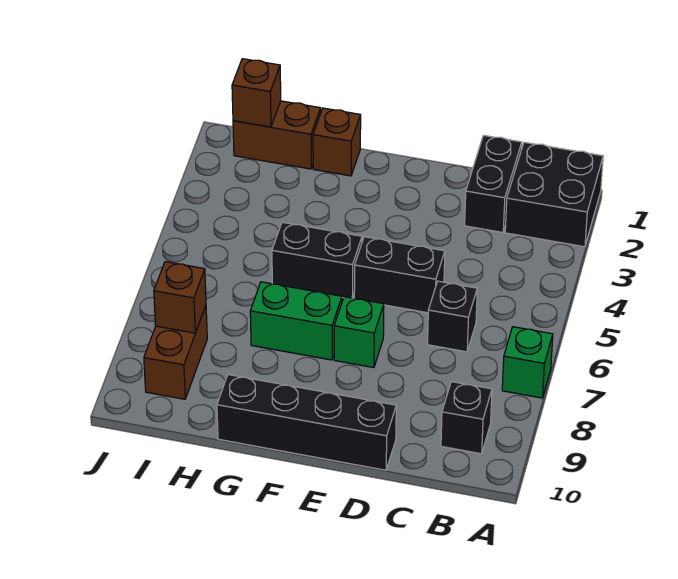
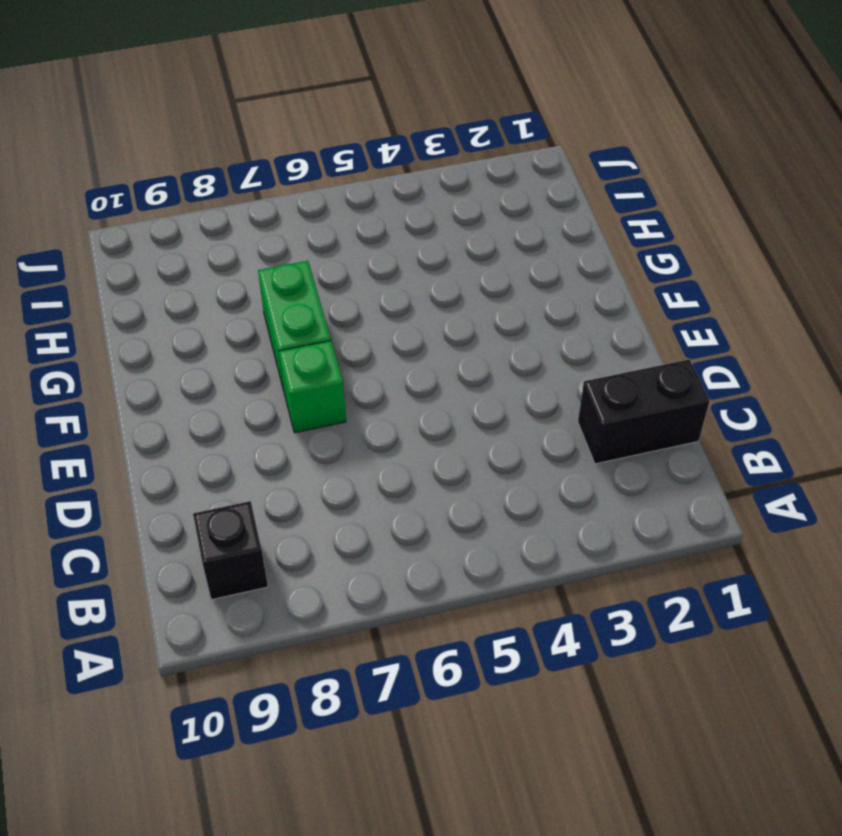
none -> black brick A1:B2 level 1
none -> green brick A7 level 1
none -> black brick C6 level 1

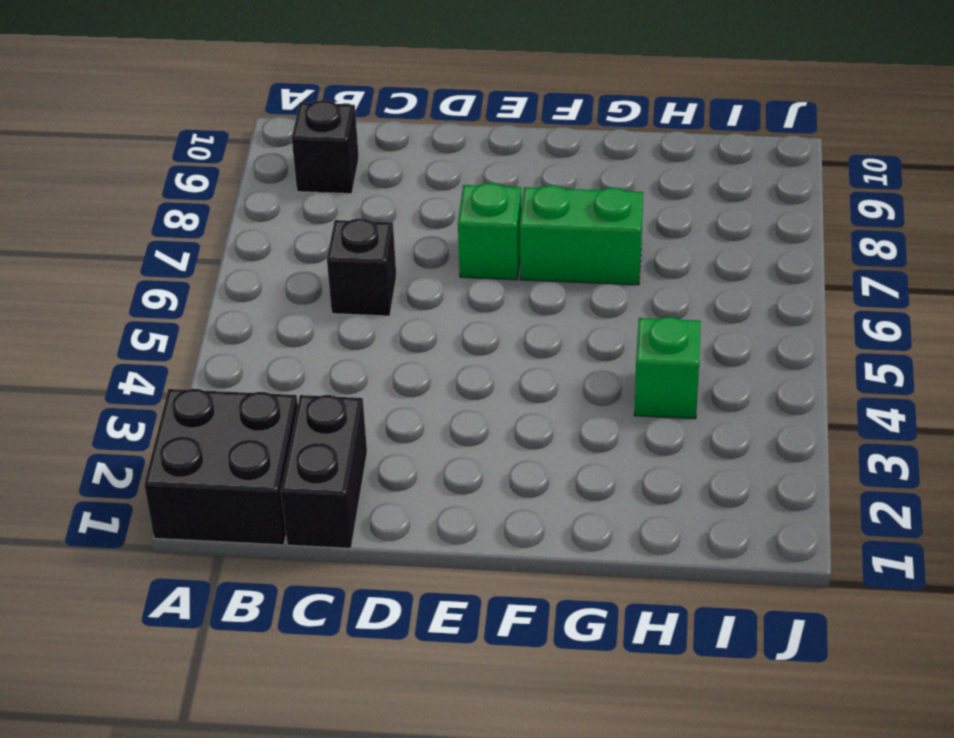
green brick H4 level 1 -> green brick A7 level 1
none -> black brick D5:E5 level 1
none -> black brick D10:G10 level 1
none -> black brick F5:G5 level 1

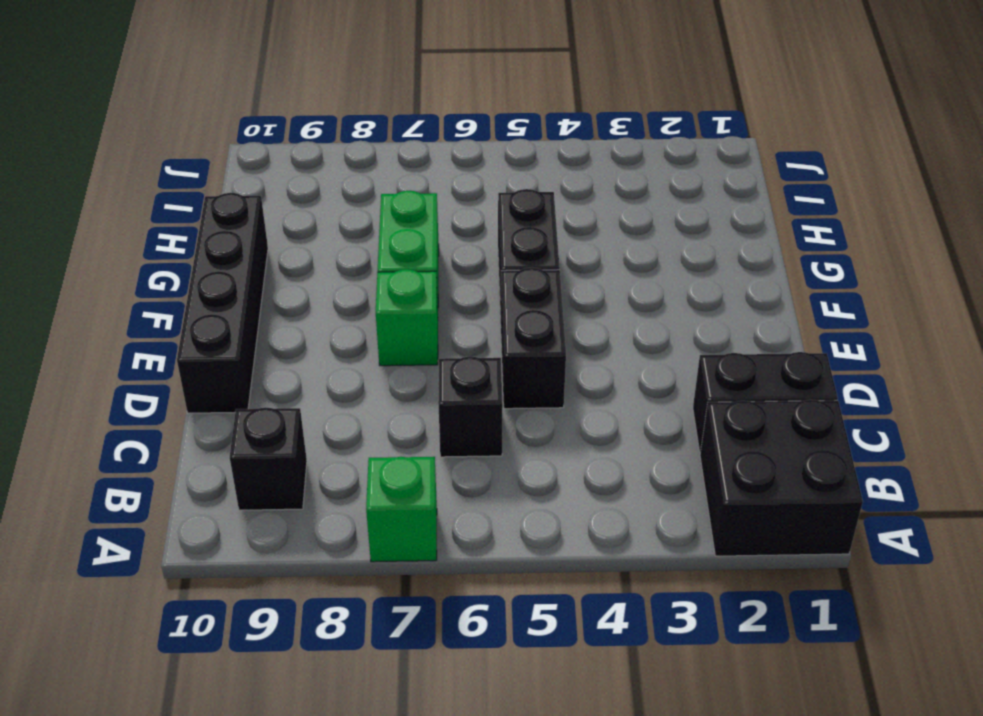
none -> brown brick G1 level 1
none -> brown brick H1:I1 level 1
none -> brown brick I8:I9 level 1

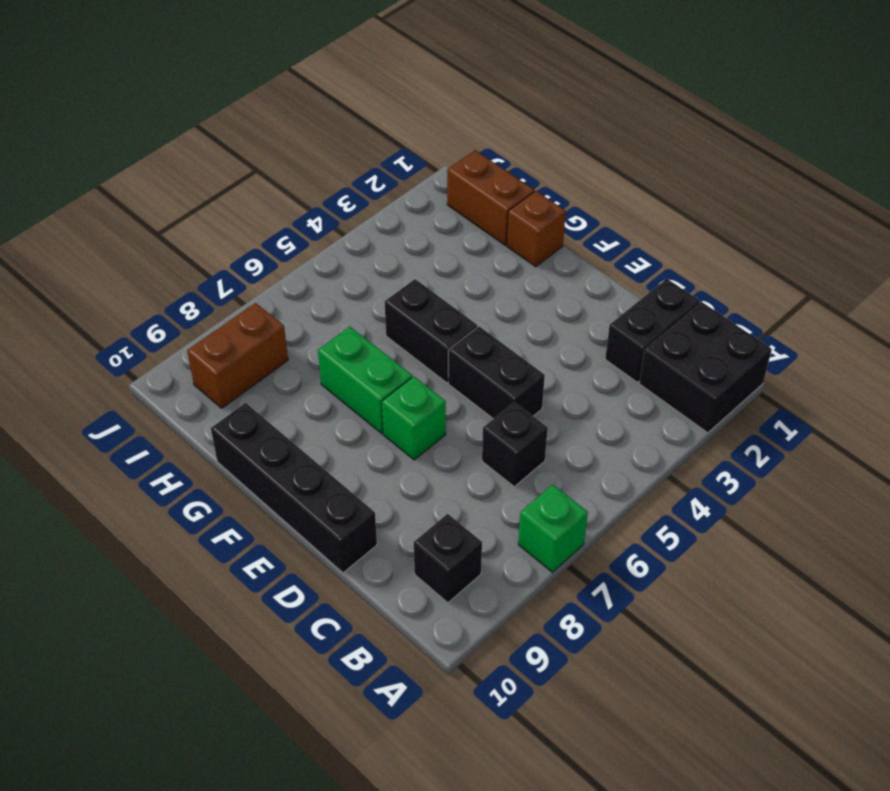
none -> brown brick I1 level 2
none -> brown brick I8 level 2

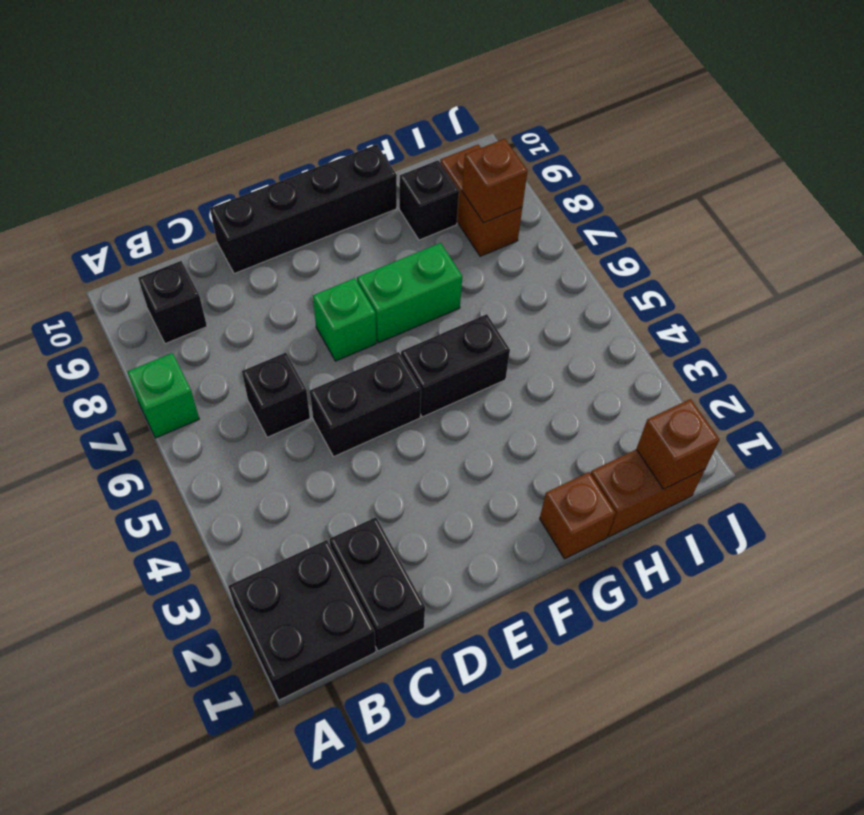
black brick H9 level 1 -> none

